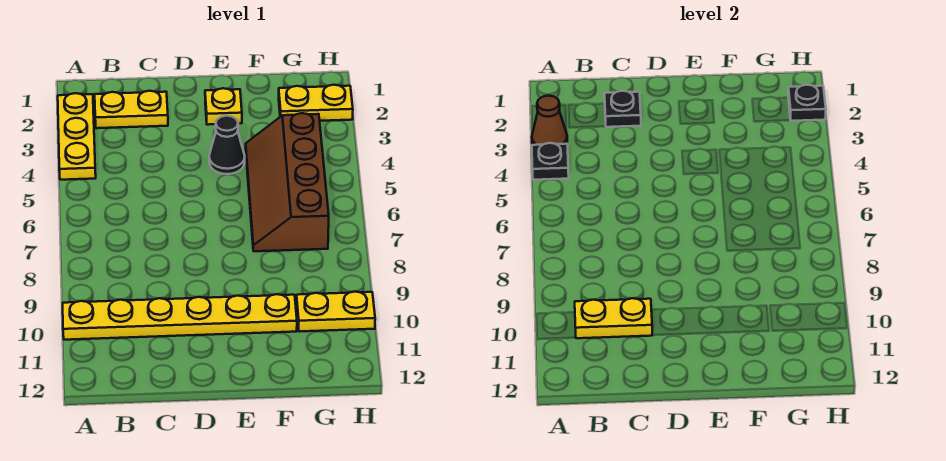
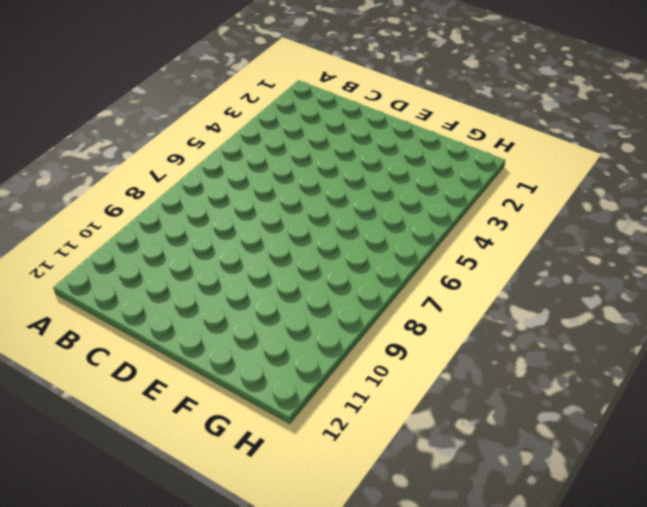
none -> yellow plate A2:A4 level 1
none -> yellow plate A10:F10 level 1
none -> yellow plate B2:C2 level 1

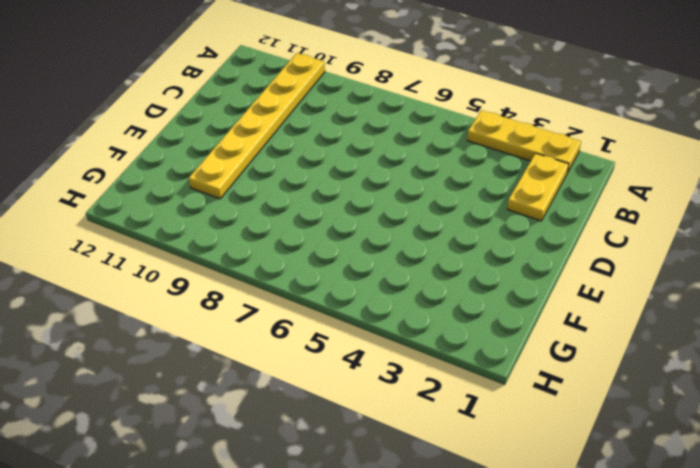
none -> yellow plate E2 level 1
none -> black cone E4 level 1
none -> brown slope F4:G7 level 1 top G

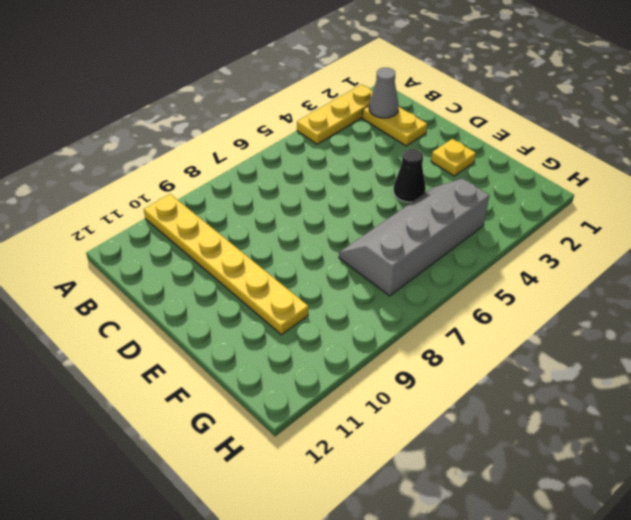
grey cone B2 level 2 -> none
grey slope F4:G7 level 1 top G -> brown slope F4:G7 level 1 top G
none -> yellow plate G2:H2 level 1
none -> yellow plate G10:H10 level 1
none -> brown cone A3 level 2

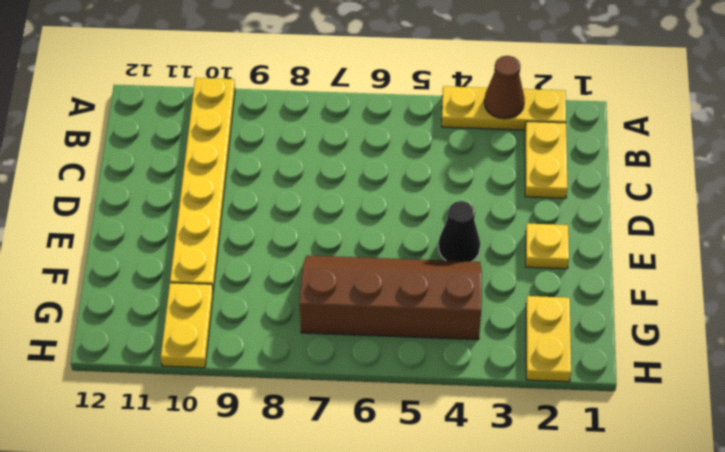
none -> black plate A4 level 2
none -> yellow plate B10:C10 level 2
none -> black plate C2 level 2

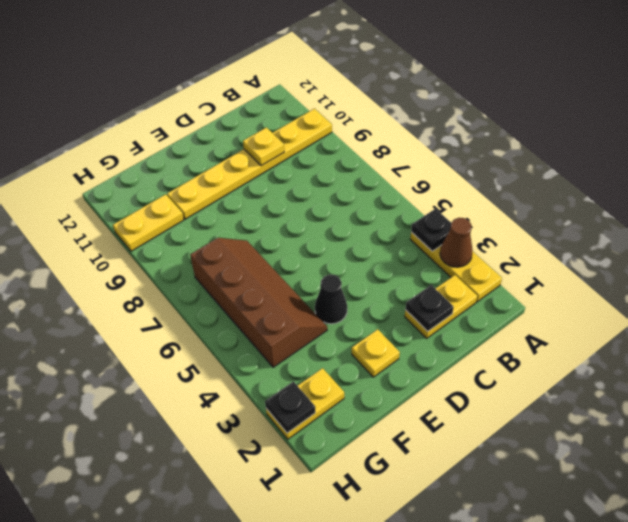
yellow plate C10 level 2 -> yellow plate B10:C10 level 2

